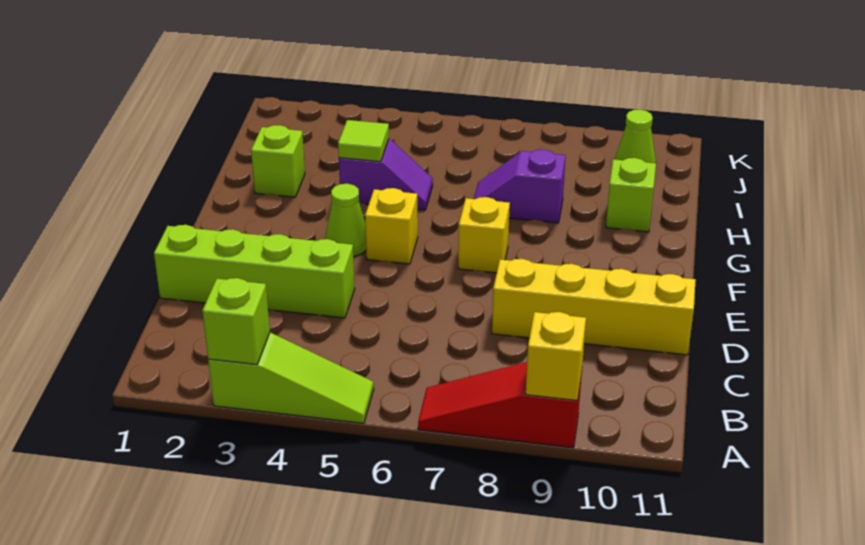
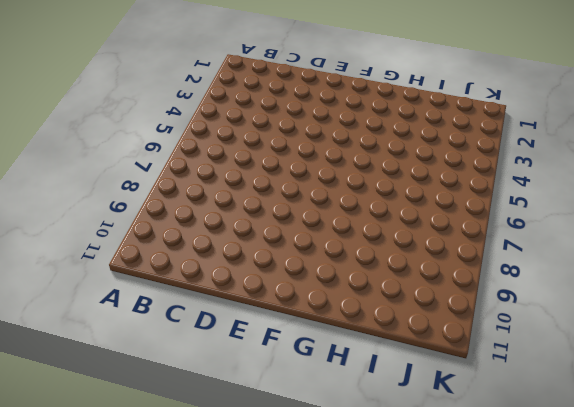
none -> lime slope A3:A5 level 1 top 3
none -> red slope A7:A9 level 1 top 9
none -> lime brick D1:D4 level 1

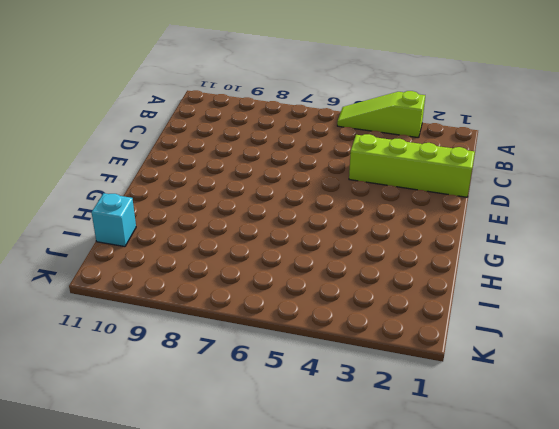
cyan brick I11 level 1 -> none
none -> red slope A7:A9 level 1 top 9
none -> yellow brick D8:D11 level 1
none -> lime cone F4 level 1

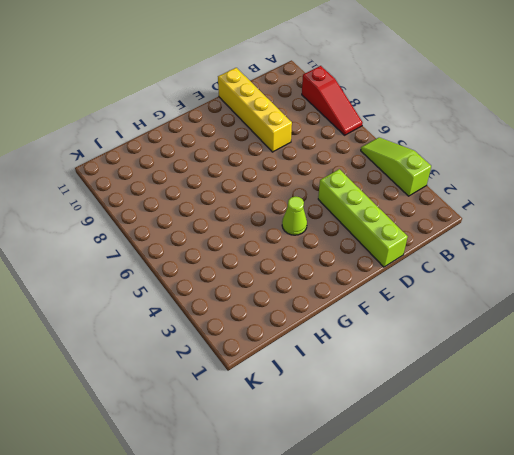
none -> yellow brick F5 level 1
none -> yellow brick F7 level 1
none -> lime brick H2 level 1

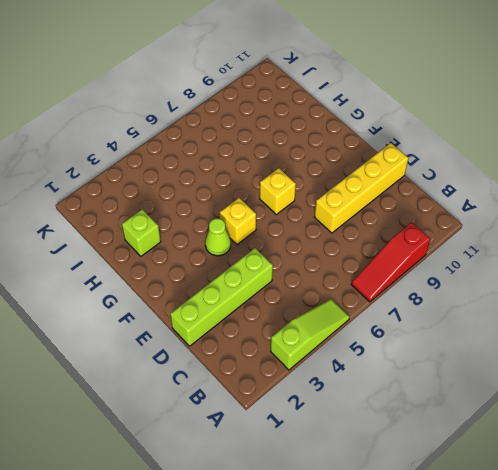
none -> purple slope H4:H5 level 1 top 4
none -> purple slope H7:H8 level 1 top 8
none -> lime brick H10 level 1

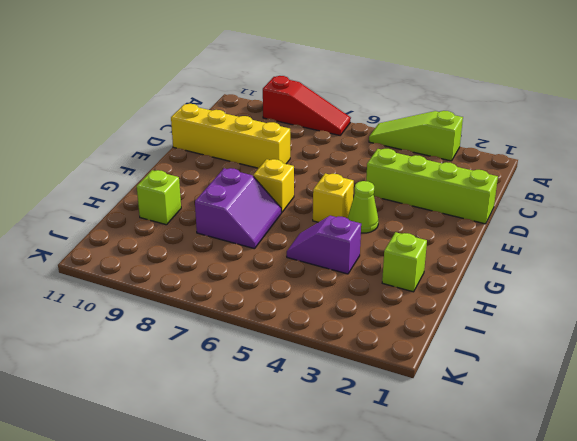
purple slope G7:H8 level 1 top 8 -> purple slope H7:H8 level 1 top 8
none -> lime cone J10 level 1
none -> lime brick A3 level 2
none -> yellow brick A9 level 2

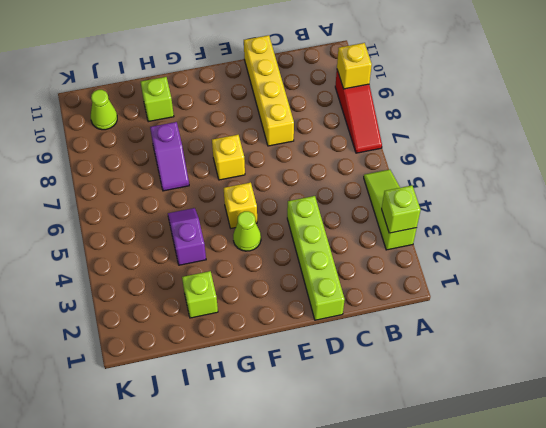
none -> lime tile H4 level 2

